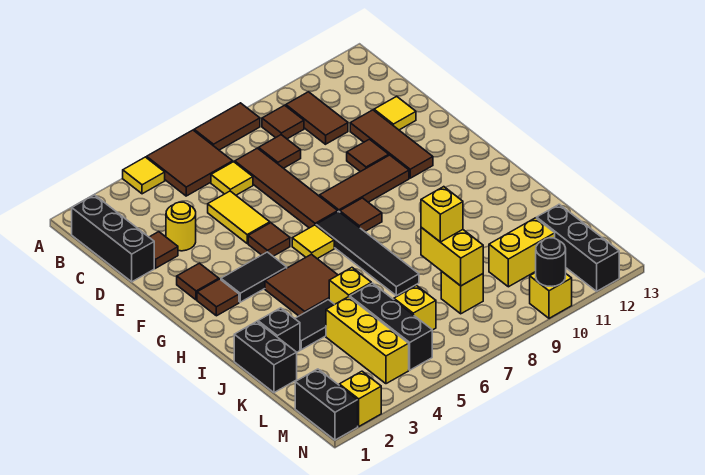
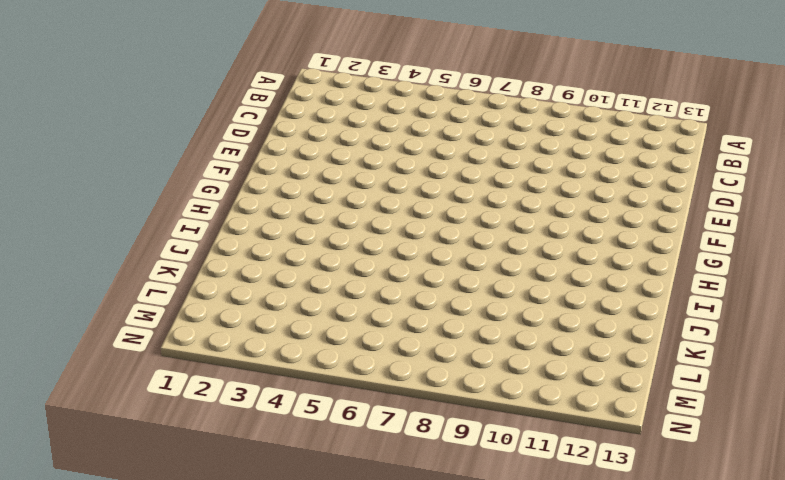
none -> yellow tile A4 level 1
none -> brown tile A5:B6 level 1
none -> brown tile A7:A8 level 1
none -> black brick B1:D1 level 1

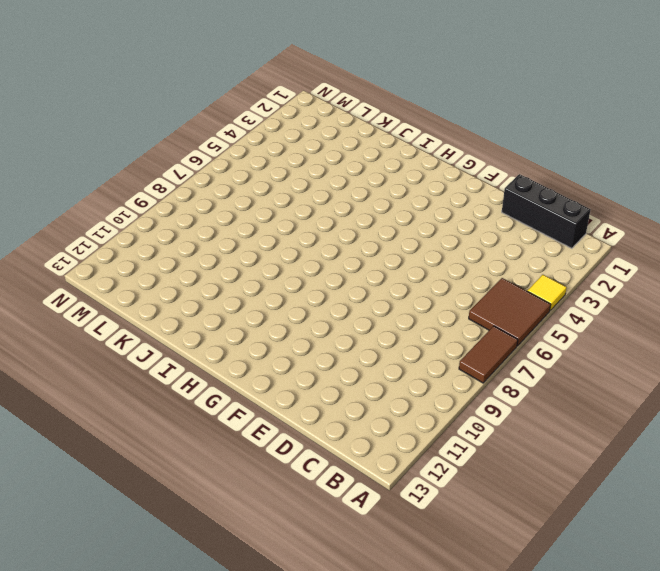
none -> brown tile B9 level 1
none -> brown tile B10:C10 level 1
none -> yellow tile C6 level 1
none -> brown tile C7:F7 level 1

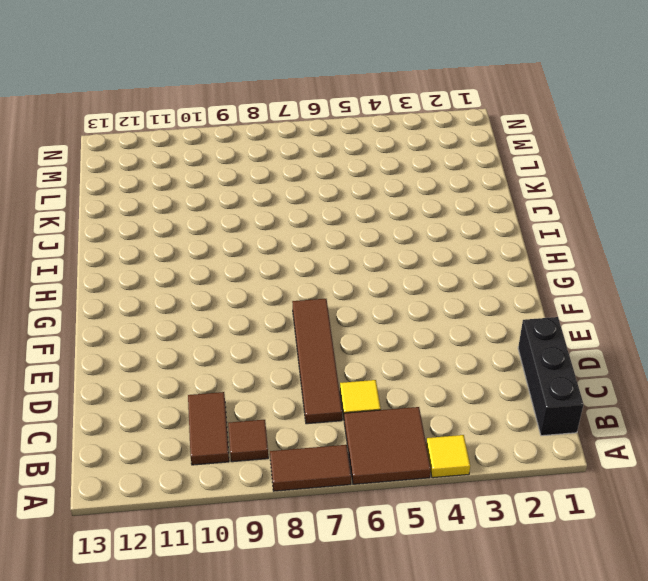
none -> brown tile C8 level 1
none -> brown tile D2 level 1
none -> yellow round brick D3 level 1
none -> yellow tile D5:E5 level 1

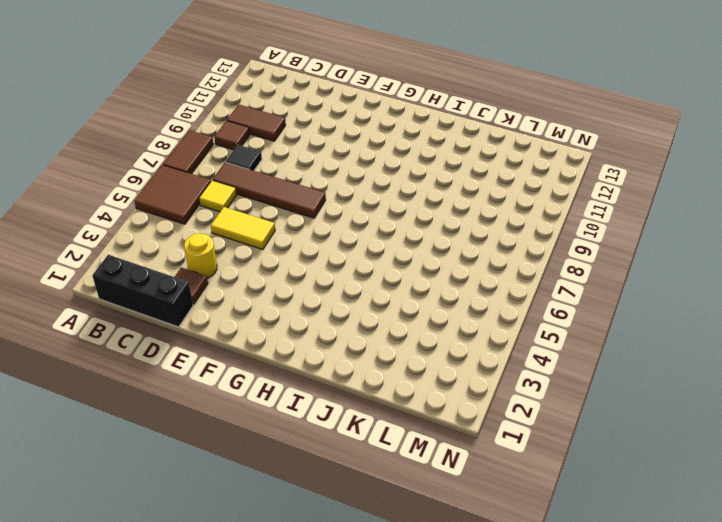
black tile C8 level 1 -> brown tile C8 level 1
none -> yellow tile A4 level 1
none -> brown tile D11:F11 level 1
none -> yellow tile D12 level 1
none -> brown tile E10 level 1

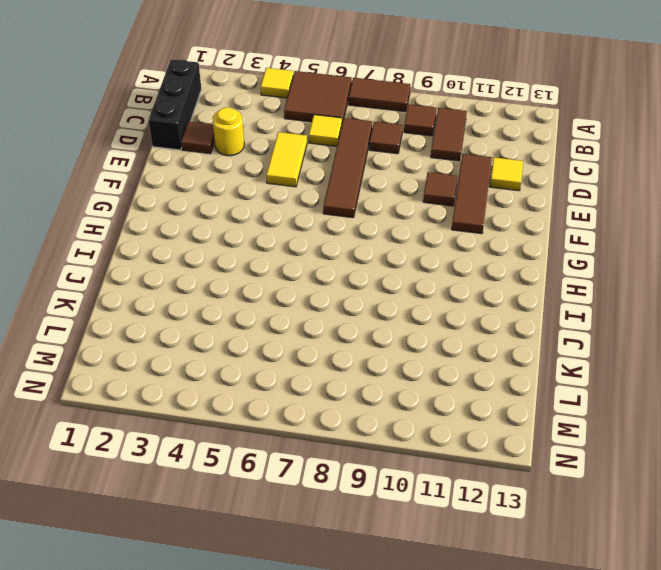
none -> brown tile F2 level 1
none -> brown tile F5 level 1
none -> brown tile F8:F10 level 1
none -> brown tile G2 level 1

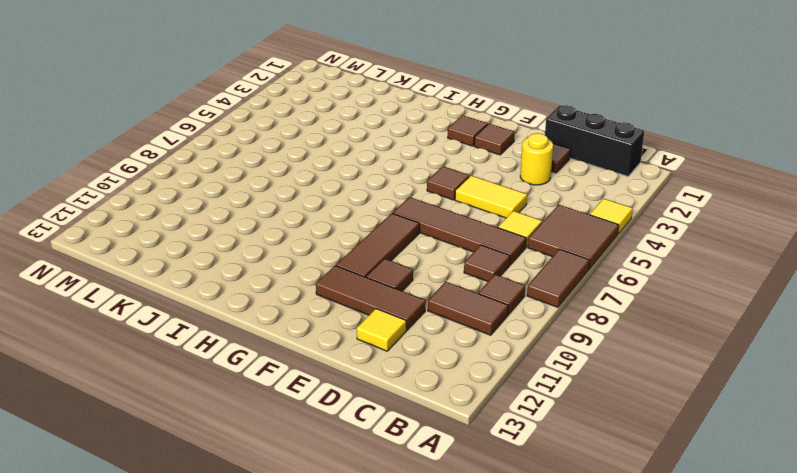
none -> black tile G3:G4 level 1
none -> yellow tile G6 level 1
none -> black tile G7:J7 level 1
none -> brown tile G8 level 1

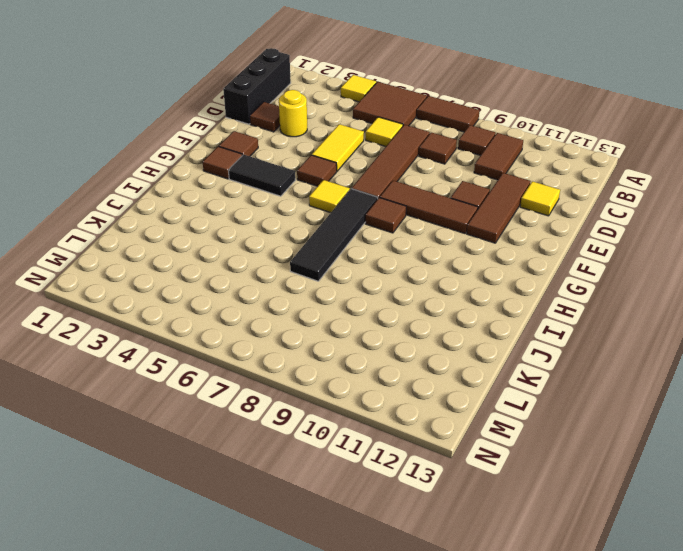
none -> brown tile H4:I5 level 1
none -> black brick J1:K1 level 1
none -> black brick J2 level 1
none -> black tile J3:J4 level 1

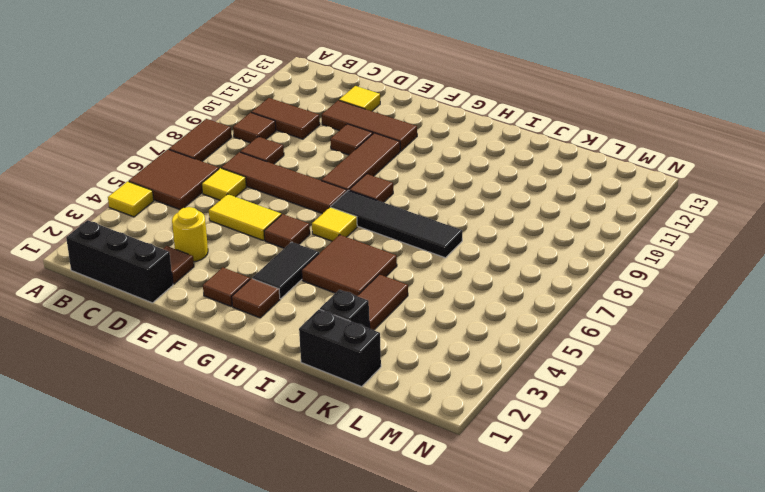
brown tile J3:J4 level 1 -> black tile J3:J4 level 1
none -> yellow brick J5 level 1
none -> yellow brick K4:M4 level 1
none -> black brick K5:M5 level 1
none -> yellow brick L6 level 1

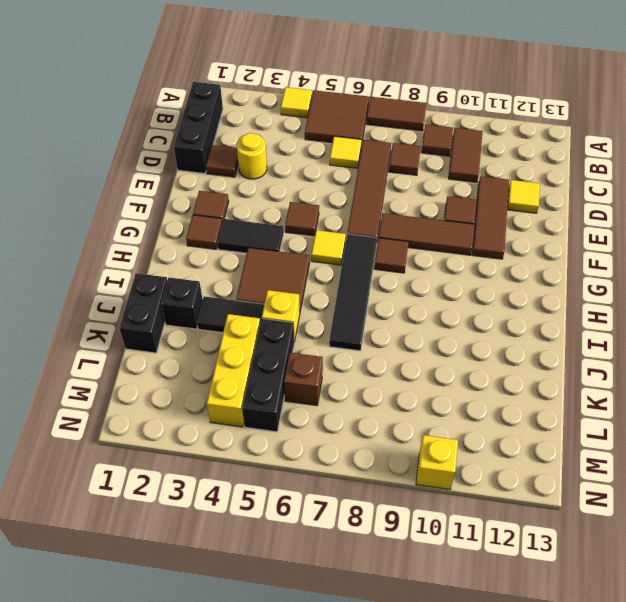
brown brick L6 level 1 -> yellow brick L6 level 1
none -> yellow tile D5:E5 level 1
none -> yellow brick L8 level 1
none -> yellow brick L10:L11 level 1
none -> black brick L12:N12 level 1

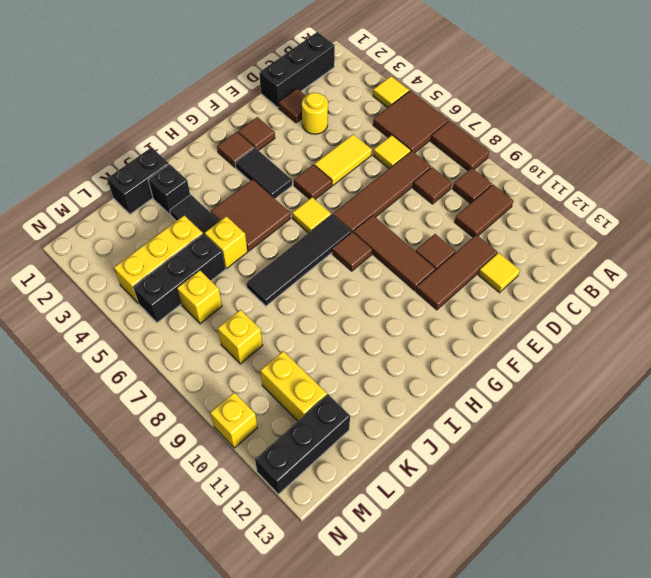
none -> black brick M1:N1 level 1
none -> yellow brick N2 level 1
none -> yellow brick K8:L8 level 2
none -> black round brick N10 level 2

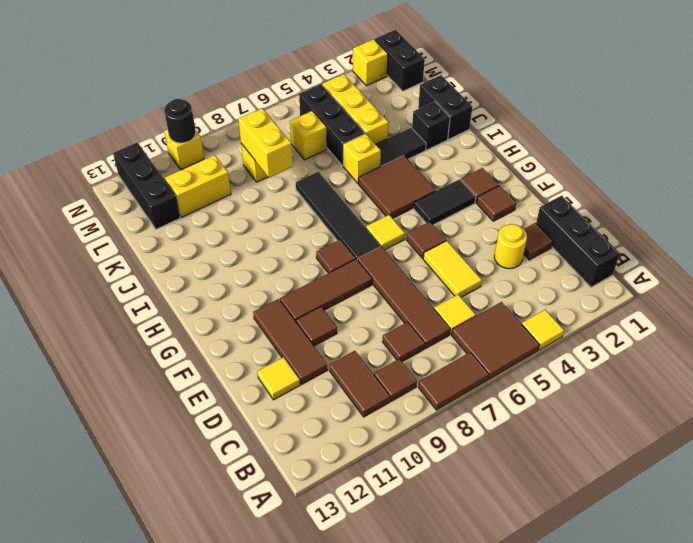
none -> yellow brick K8 level 3

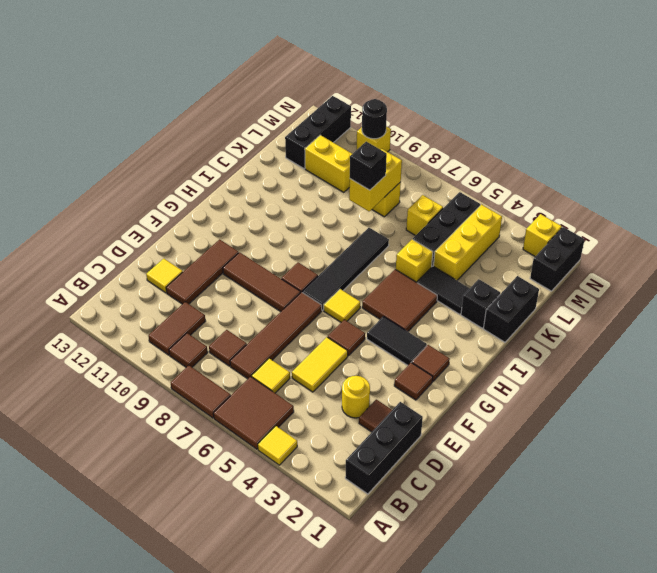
black brick K8 level 3 -> yellow brick K8 level 3
none -> brown tile E10 level 1

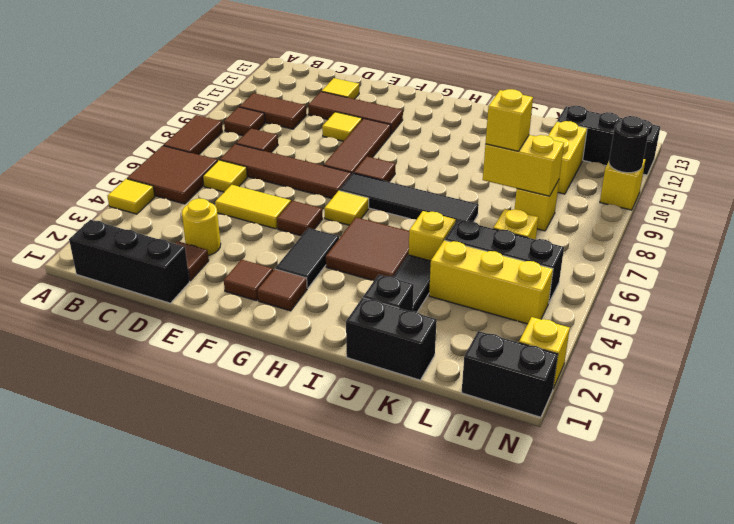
yellow tile E10 level 1 -> brown tile E10 level 1

